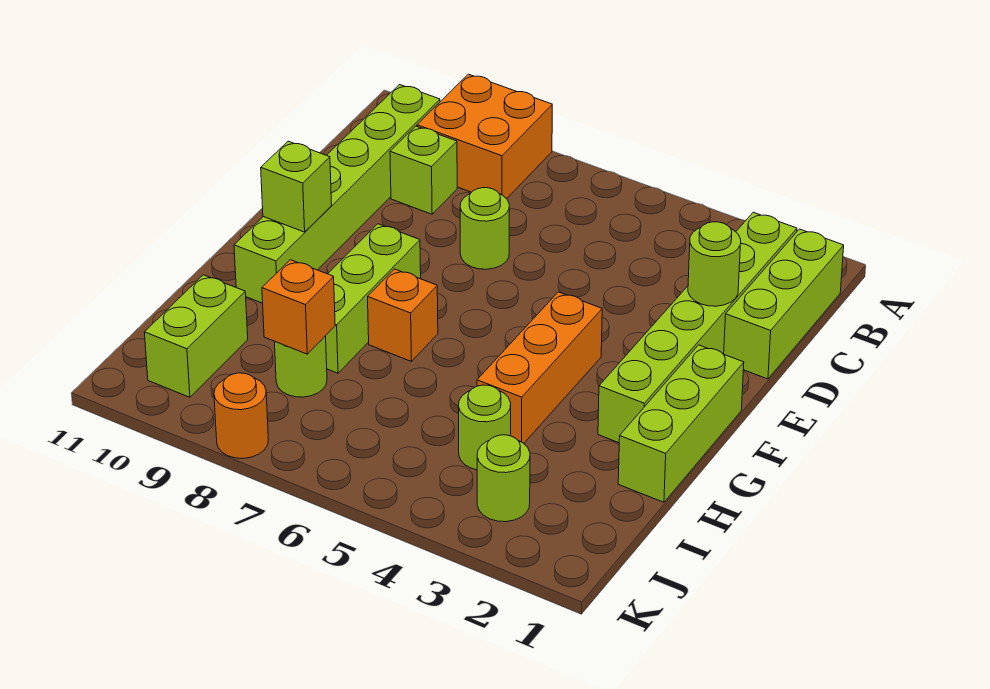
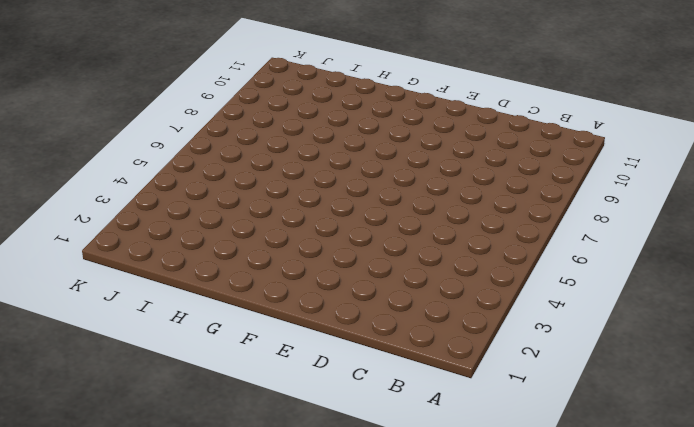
none -> orange brick A8:B9 level 1
none -> lime brick B1:D1 level 1
none -> lime brick B2:G2 level 1

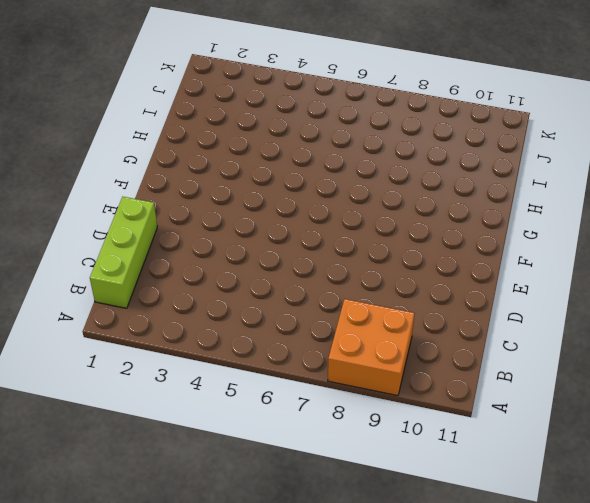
none -> lime brick B2:G2 level 1
none -> lime brick B10:G10 level 1
none -> lime brick C9 level 1

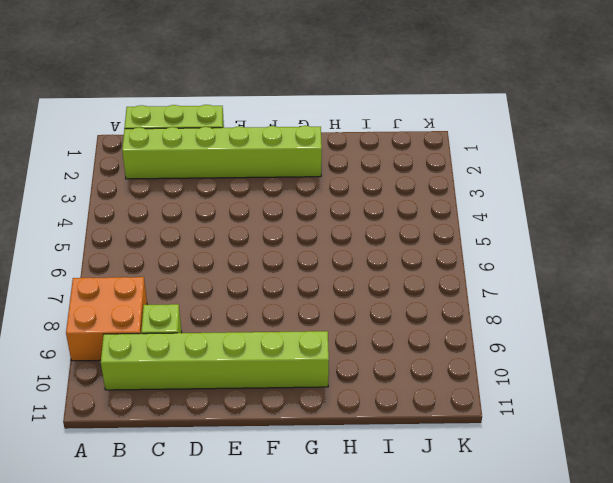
none -> lime round brick D7 level 1
none -> lime brick F1:H1 level 1
none -> orange brick F4:H4 level 1

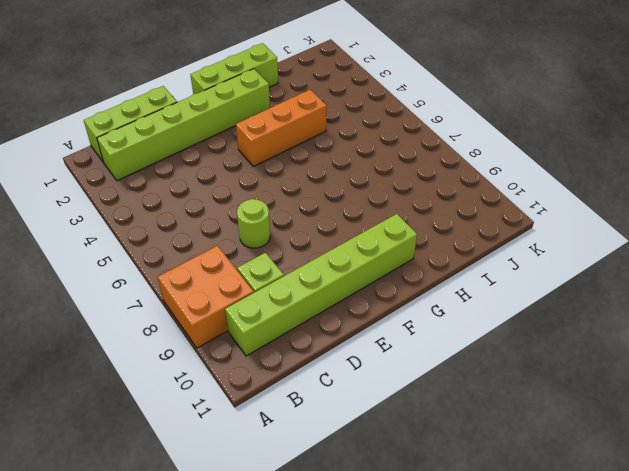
none -> lime brick F8:H8 level 1
none -> orange brick G7 level 1
none -> lime round brick I4 level 1

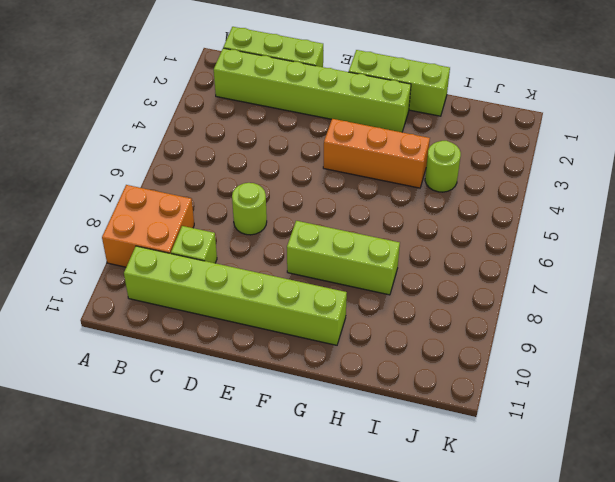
none -> orange brick G7 level 1
none -> lime round brick I8 level 1
none -> lime brick I10:J10 level 1

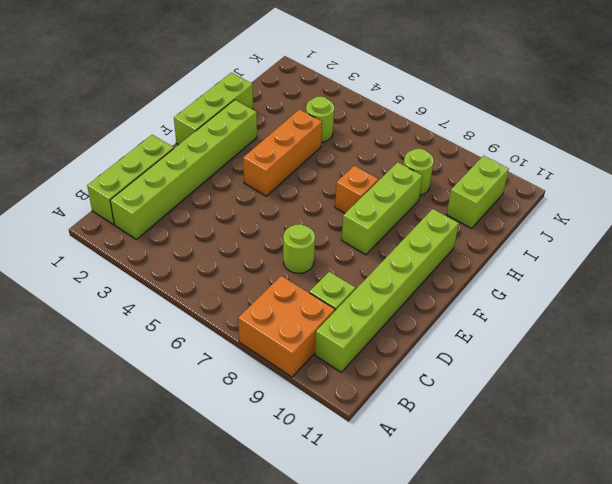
none -> lime round brick J3 level 1
none -> orange round brick K8 level 1
none -> lime round brick D2 level 2

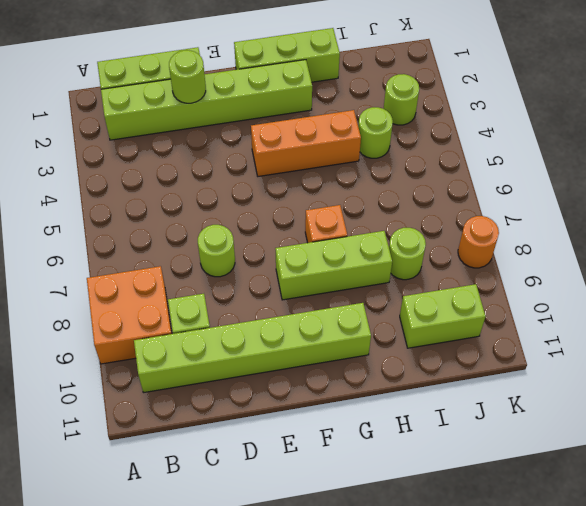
none -> lime brick F10 level 2
none -> orange brick I8 level 2

